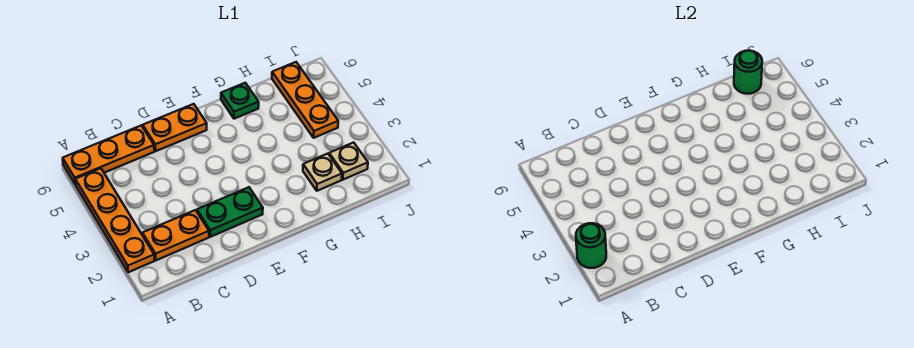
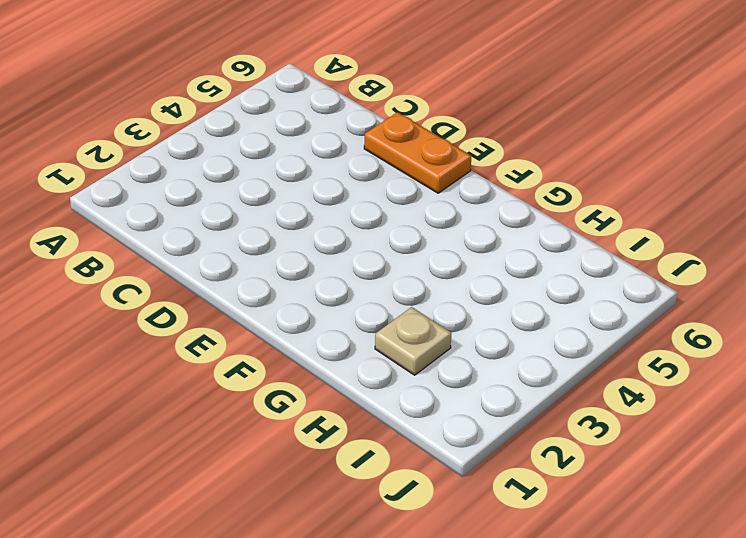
none -> orange plate A2:A5 level 1
none -> orange plate A6:C6 level 1

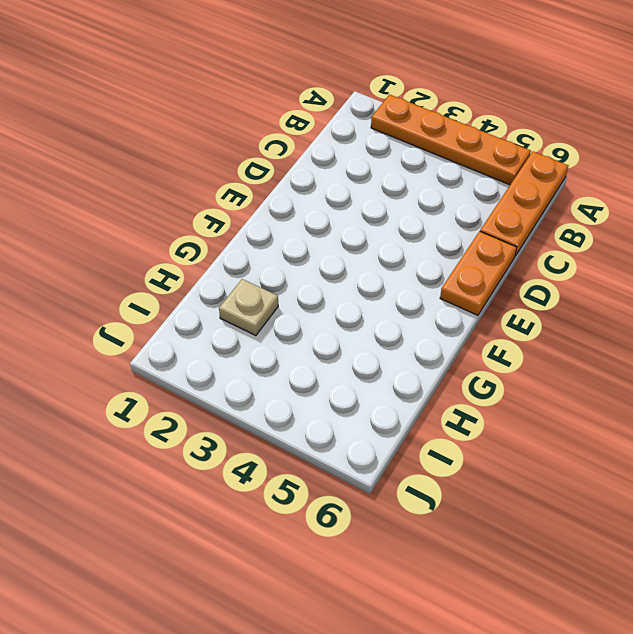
none -> orange plate B2:C2 level 1
none -> green plate D2:E2 level 1

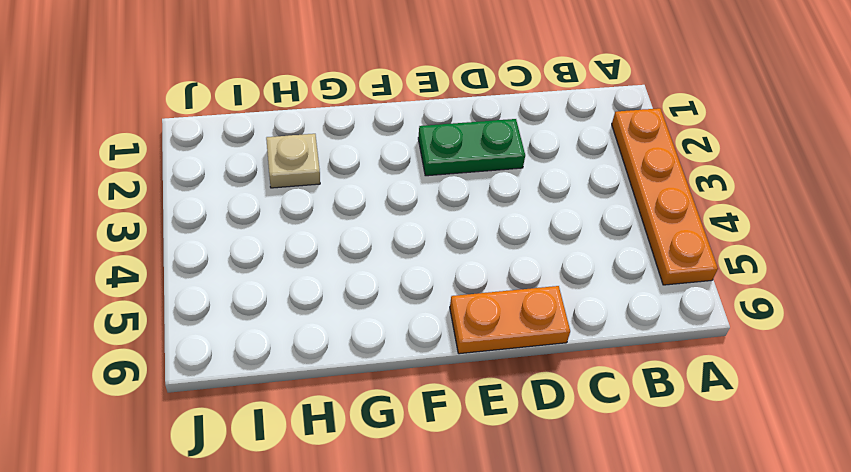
none -> orange plate A6:C6 level 1
none -> orange plate B2:C2 level 1

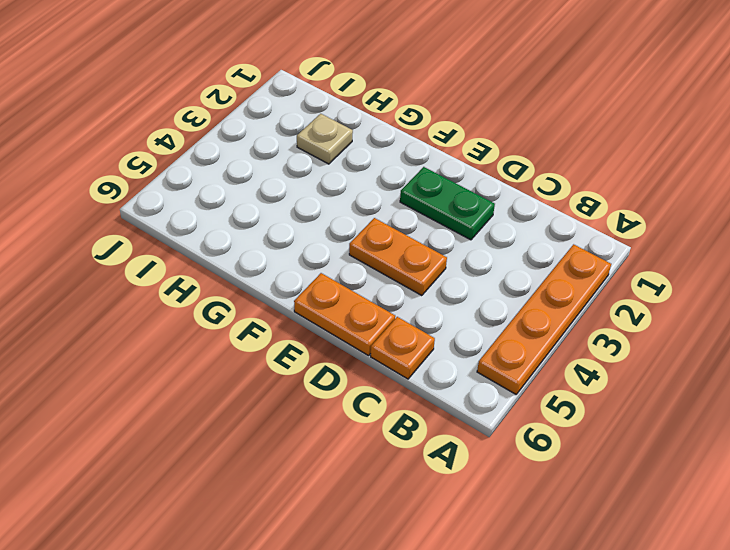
orange plate C6 level 1 -> orange plate A6:C6 level 1
orange plate D4:E4 level 1 -> orange plate B2:C2 level 1
none -> green plate G6 level 1
none -> tan plate I2 level 1

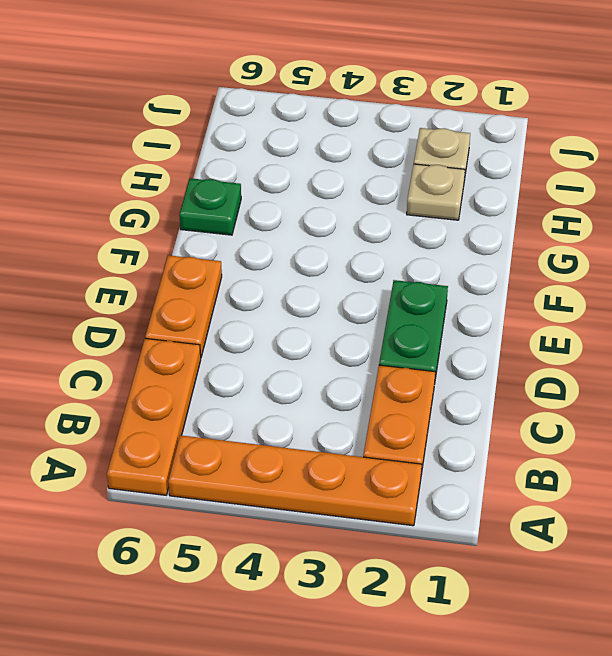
none -> orange plate I4:I6 level 1
none -> green round brick A2 level 2

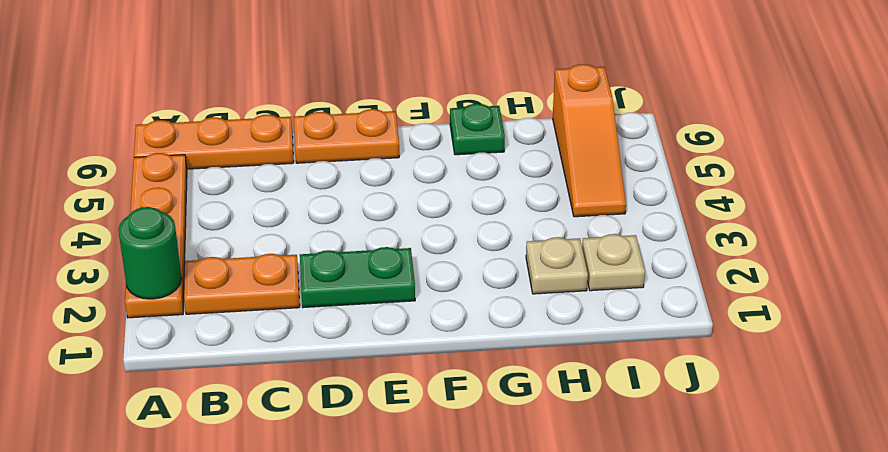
orange slope I4:I6 level 1 top 6 -> orange plate I4:I6 level 1
none -> green round brick I6 level 2

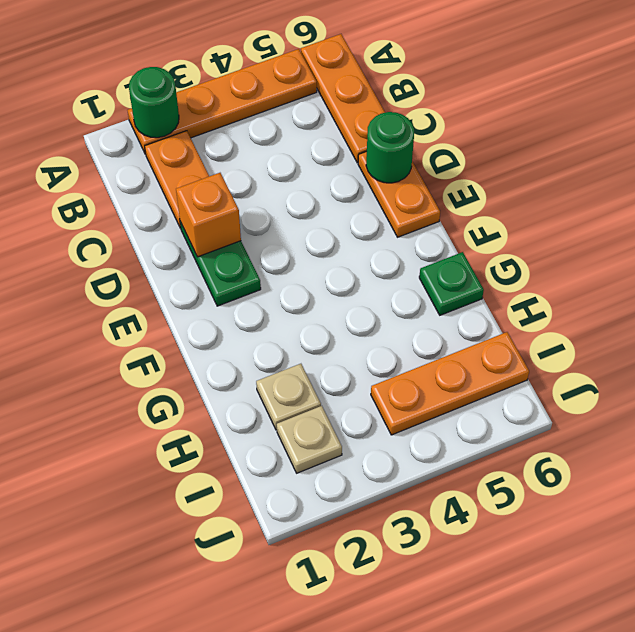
orange brick D2 level 2 -> none
green round brick D6 level 2 -> green round brick I6 level 2

